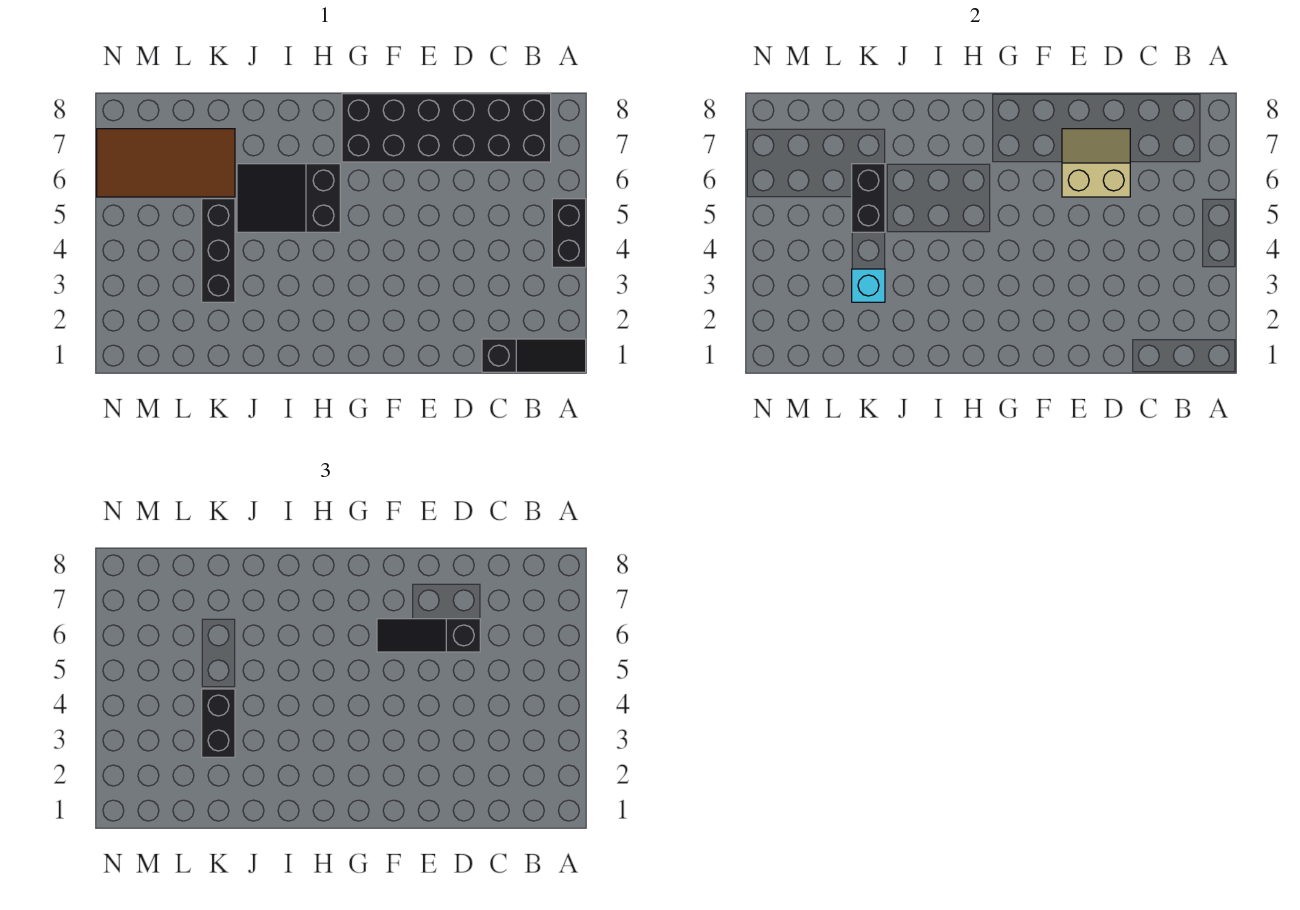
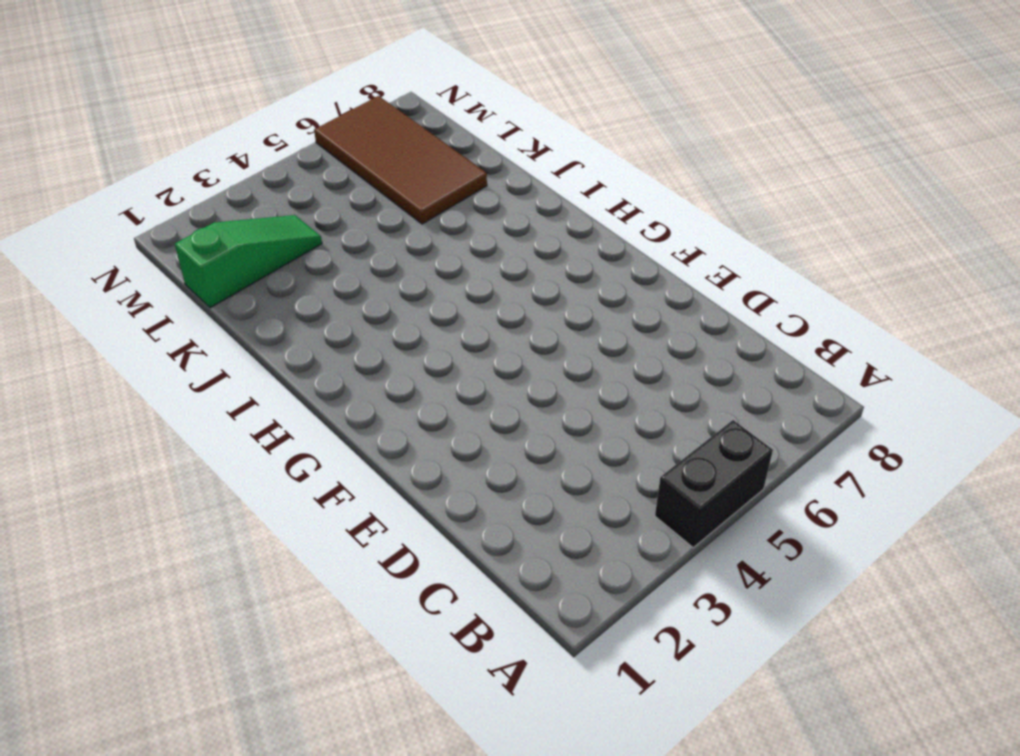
green slope L1:L3 level 1 top 1 -> none
none -> black slope A1:C1 level 1 top C
none -> black brick B7:G8 level 1

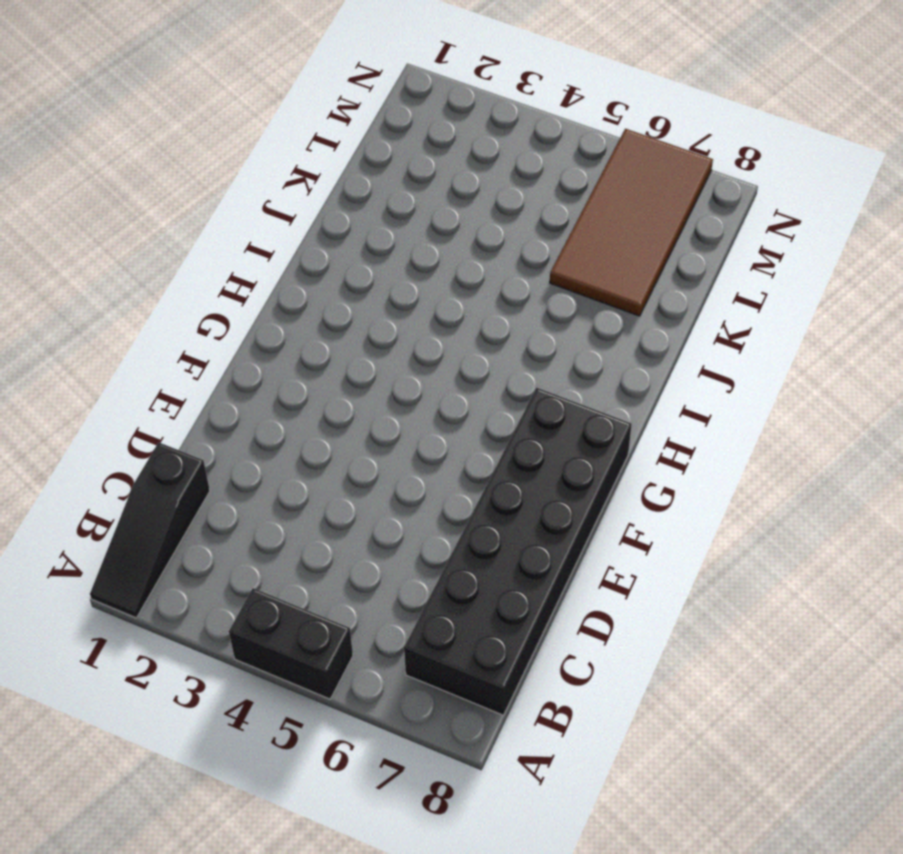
none -> black slope H5:J6 level 1 top H
none -> black brick K3:K5 level 1

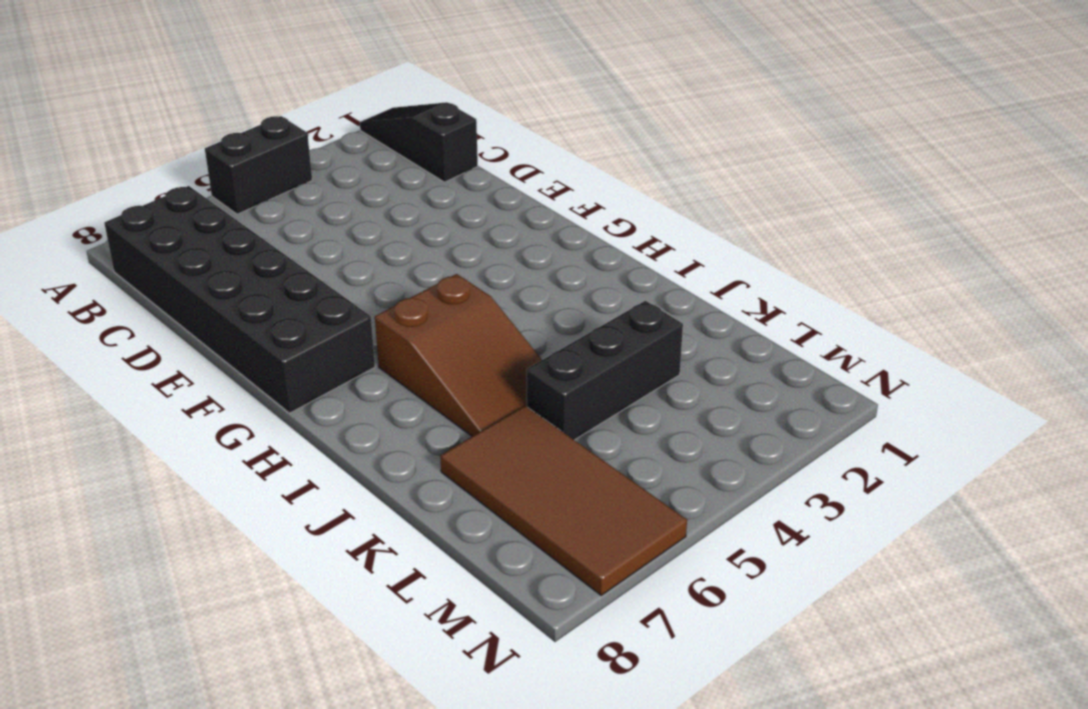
brown slope H5:J6 level 1 top H -> black slope H5:J6 level 1 top H
none -> tan slope D6:E7 level 2 top 6
none -> cyan brick K3 level 2

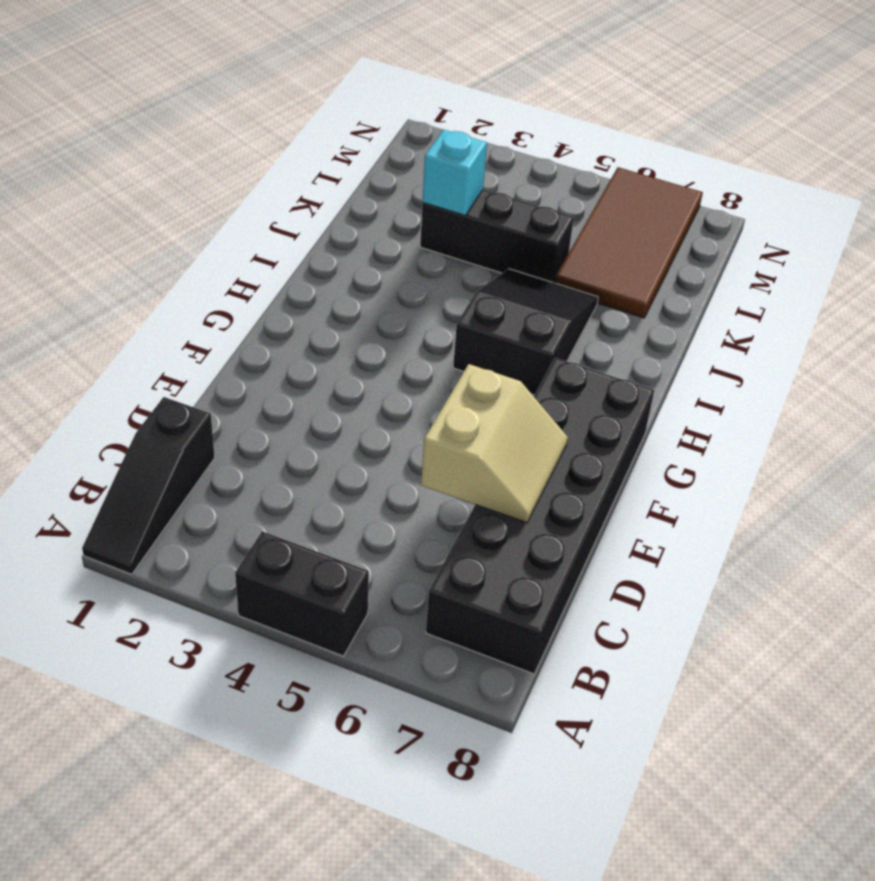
none -> black brick K5:K6 level 2
none -> black slope D6:F6 level 3 top D

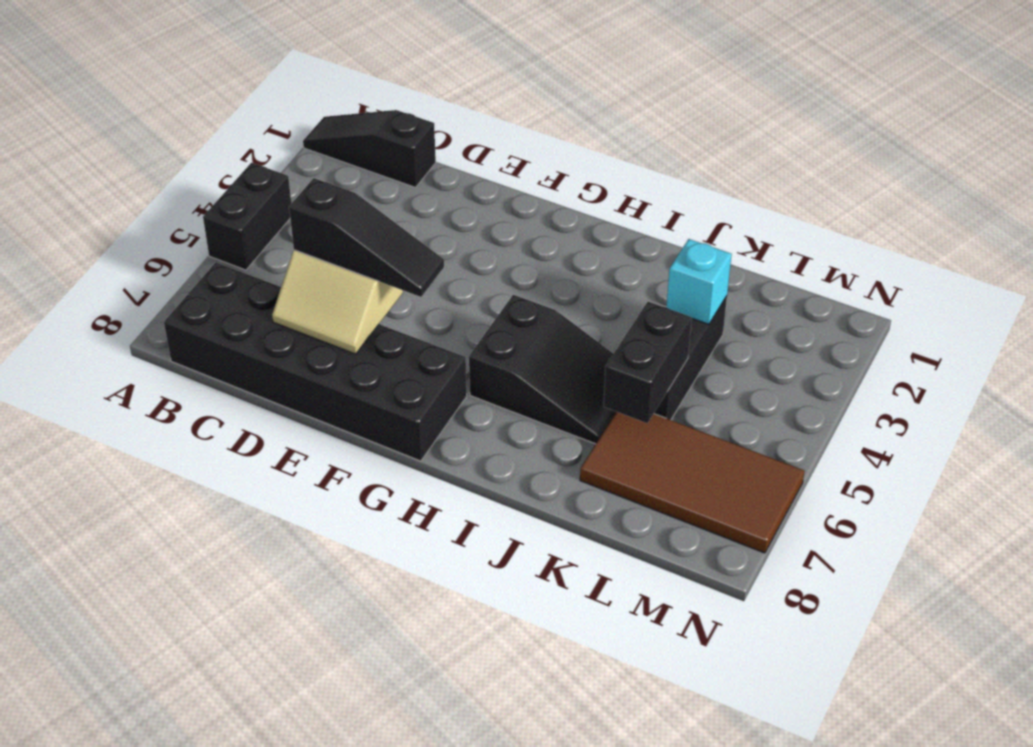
none -> black brick K3:K4 level 3

